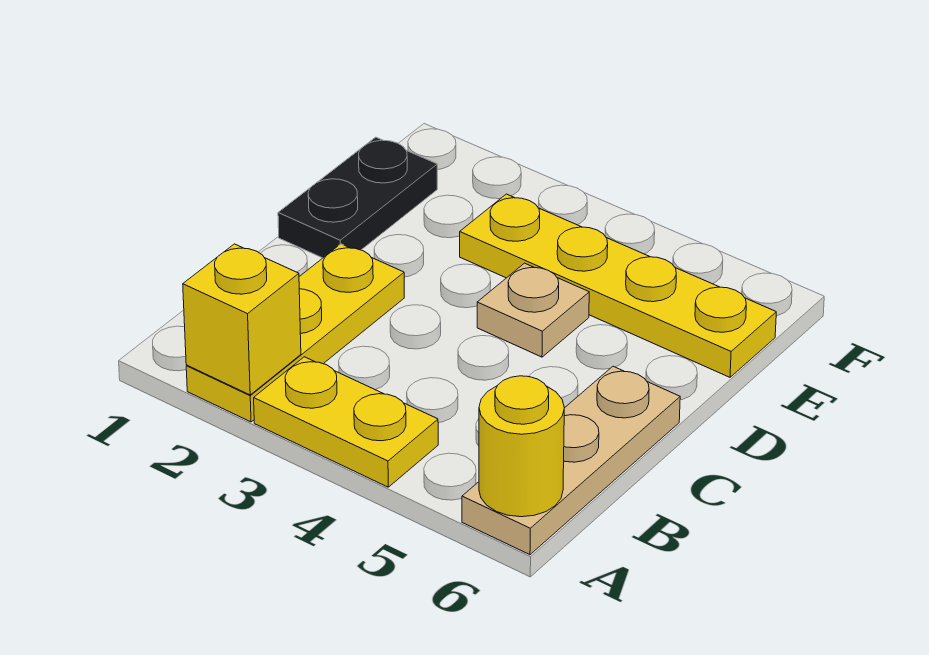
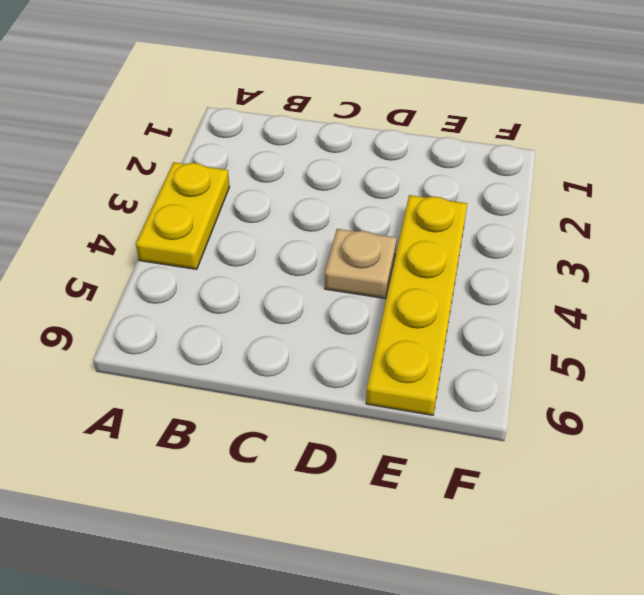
none -> yellow plate A2:C2 level 1
none -> tan plate A6:C6 level 1

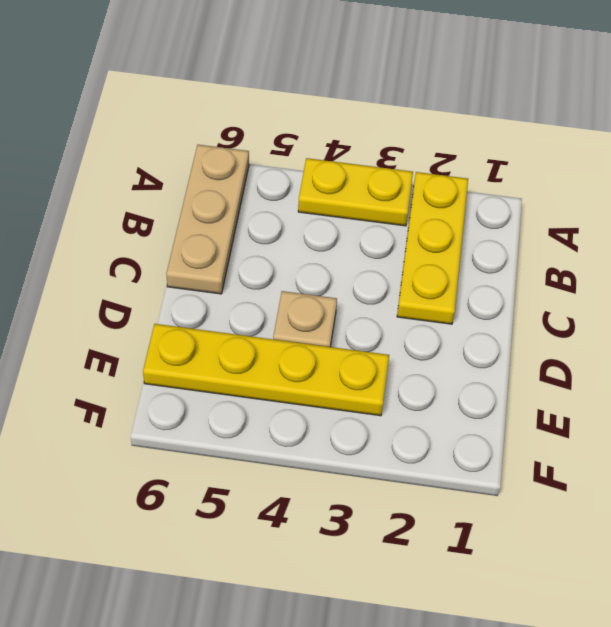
none -> black plate D1:E1 level 1
none -> yellow brick A2 level 2

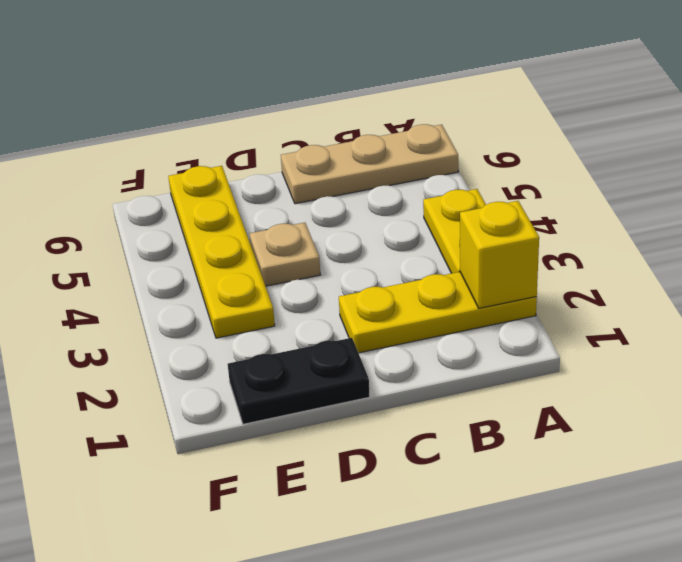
none -> yellow round brick A6 level 2

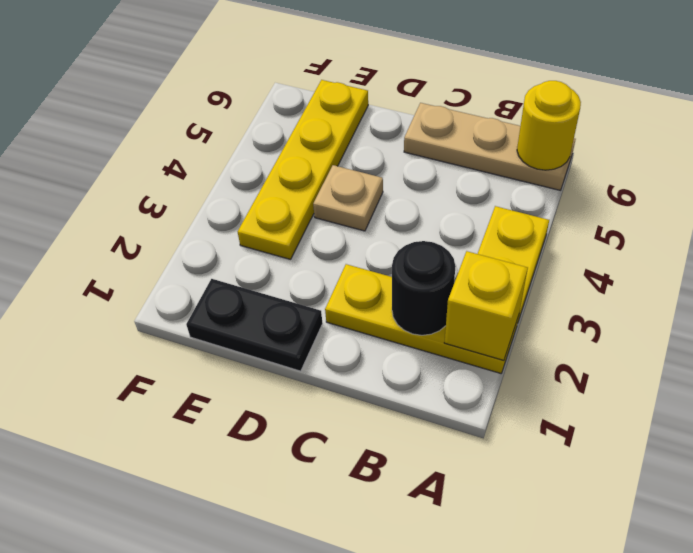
black round brick B2 level 2 -> none

